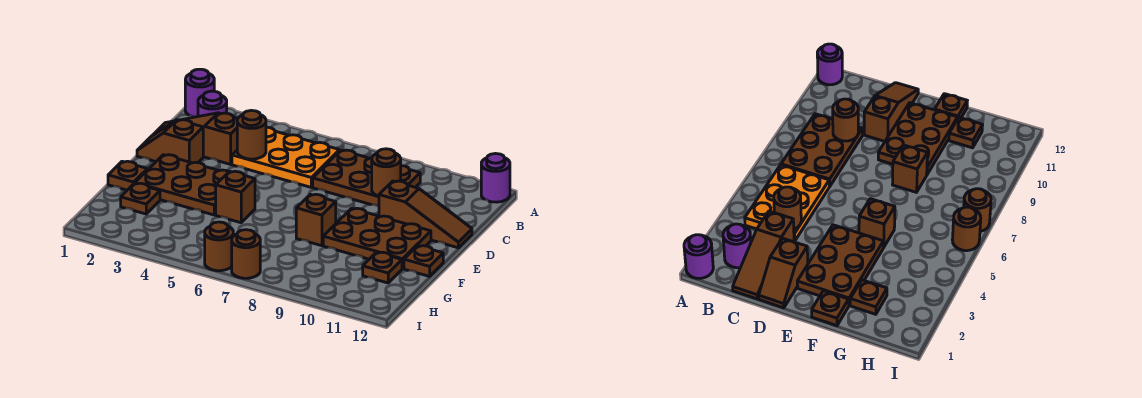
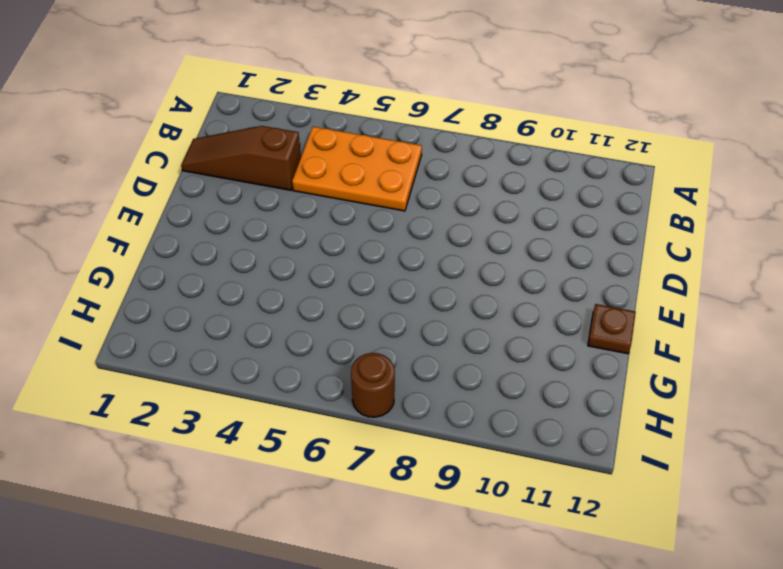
none -> purple round brick A1 level 1
none -> purple round brick A12 level 1
none -> purple round brick B2 level 1

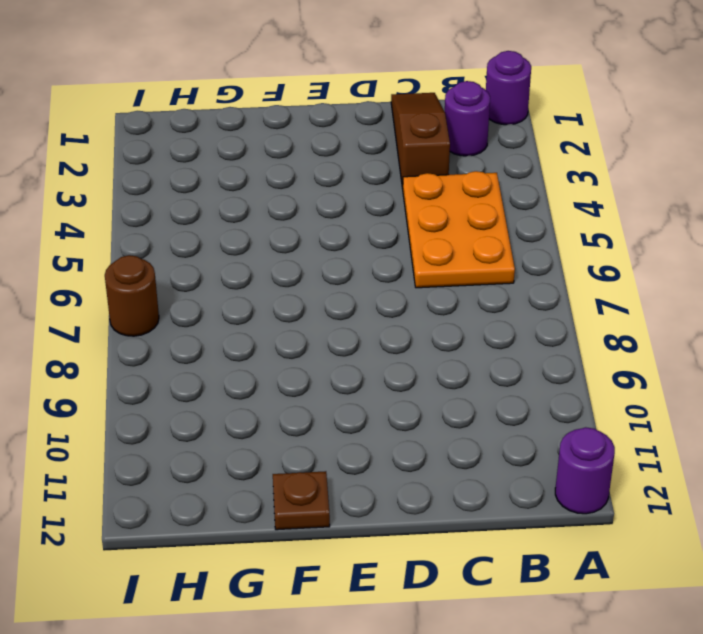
none -> brown plate B7:C9 level 1
none -> brown slope D1:D2 level 1 top 2
none -> brown slope D10:D12 level 1 top 10

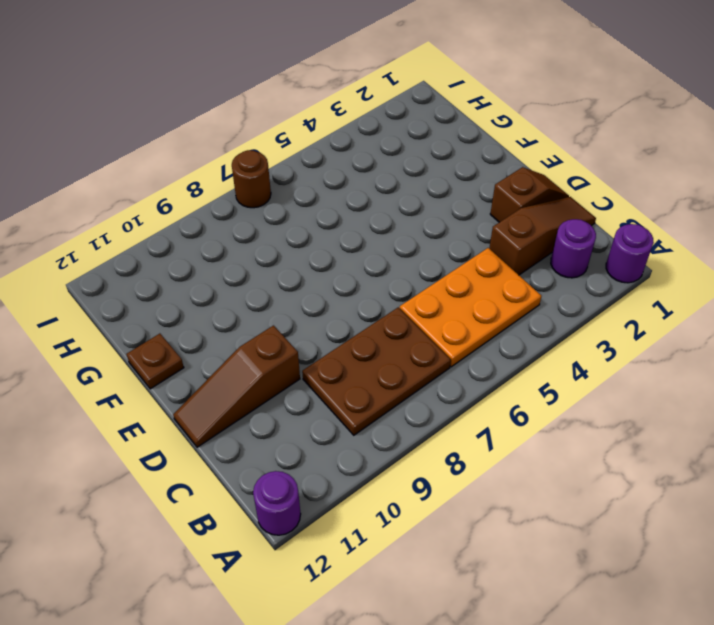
none -> brown plate E2:F4 level 1
none -> brown plate E9:F11 level 1
none -> brown plate F1 level 1

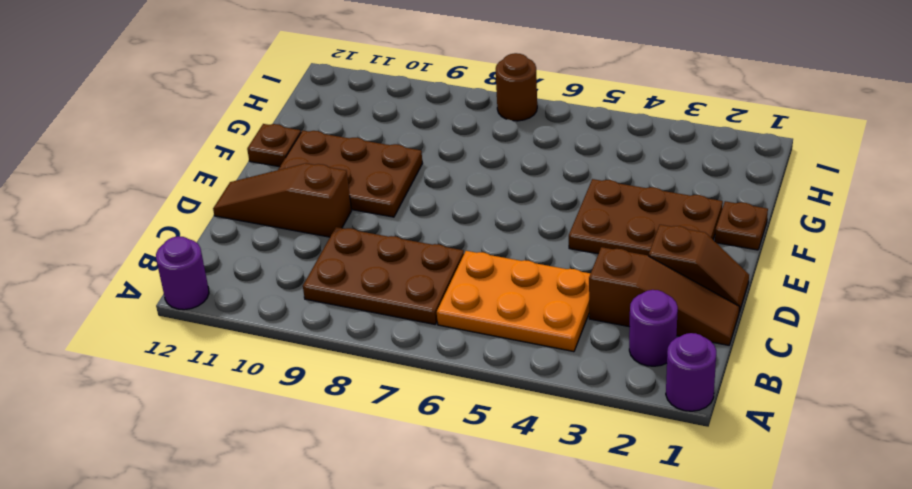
none -> brown brick F5 level 1
none -> brown brick F8 level 1
none -> brown plate G2 level 1

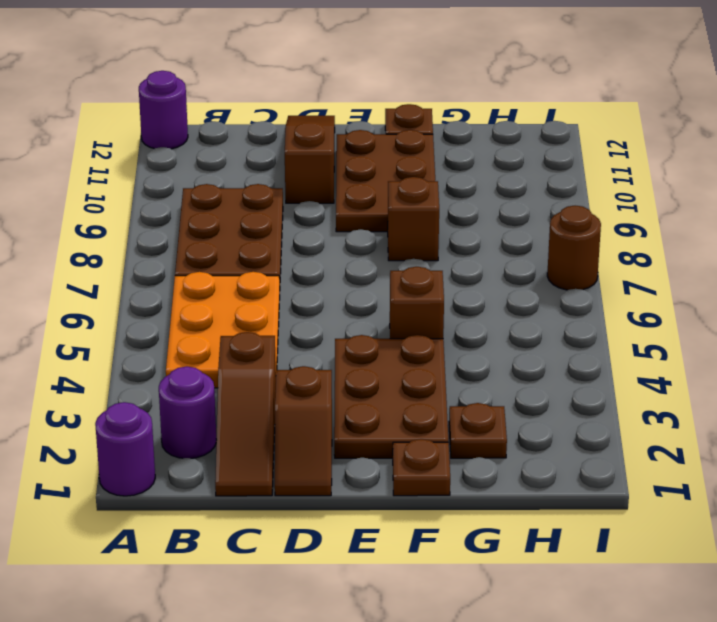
none -> brown plate G11 level 1
none -> brown round brick I6 level 1
none -> brown round brick C4 level 2

